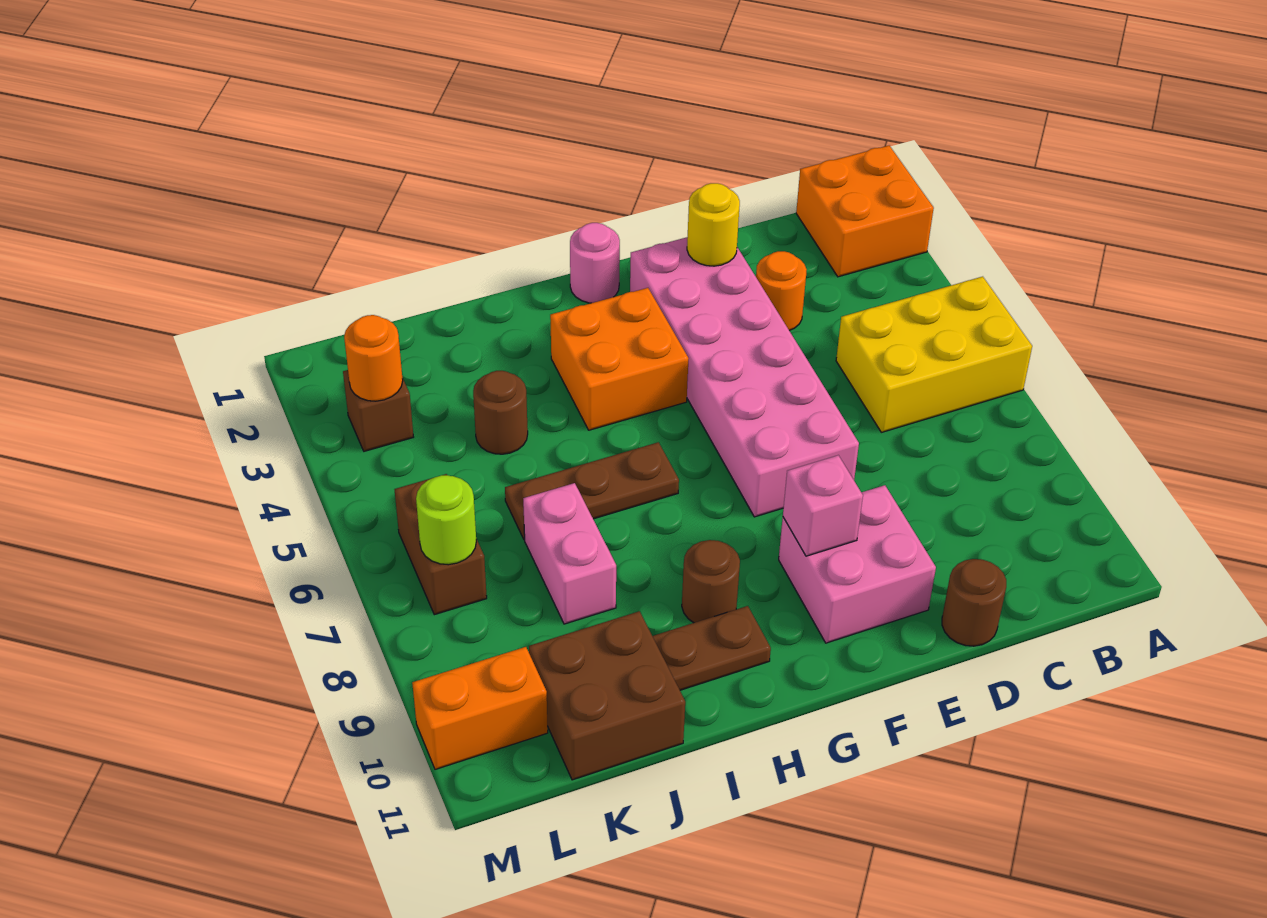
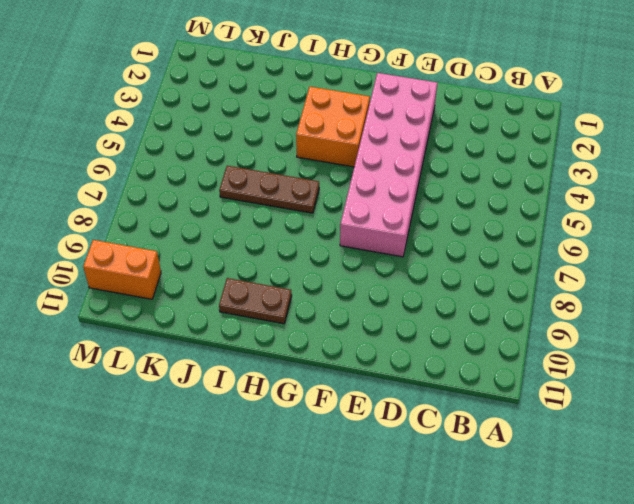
none -> orange brick A1:B2 level 1
none -> yellow brick A5:C6 level 1
none -> orange round brick D3 level 1

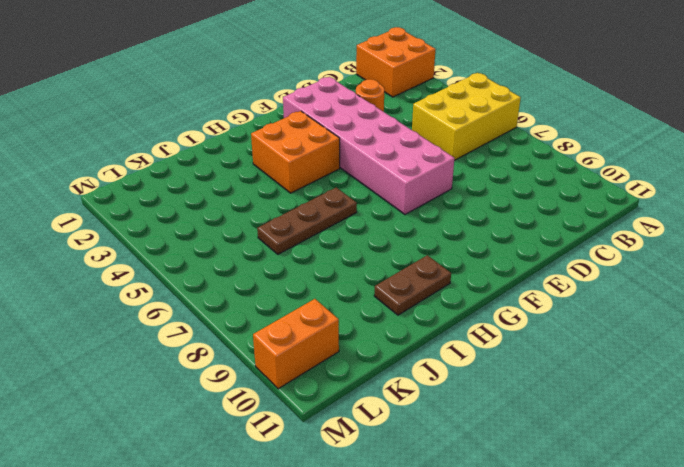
none -> brown round brick D11 level 1
none -> pink brick E9:F10 level 1
none -> pink round brick G1 level 1

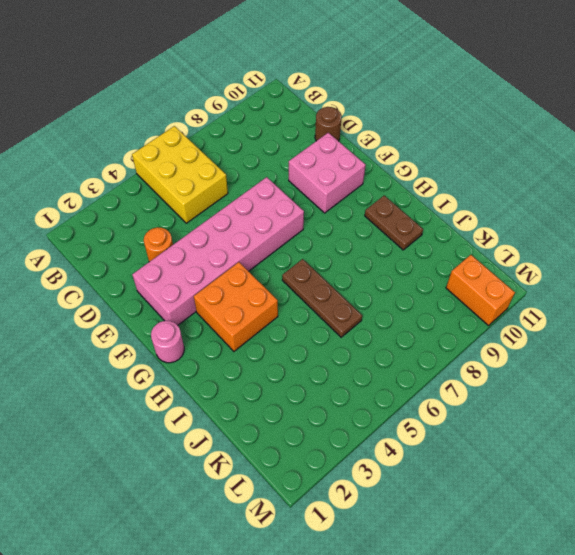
none -> orange brick A1:B2 level 1
none -> brown round brick H9 level 1
none -> brown round brick J4 level 1

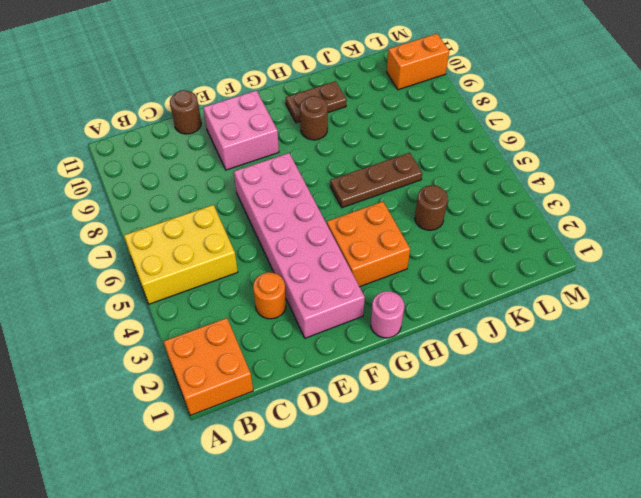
none -> pink brick J7:J8 level 1
none -> brown brick J10:K11 level 1
none -> brown brick L3 level 1

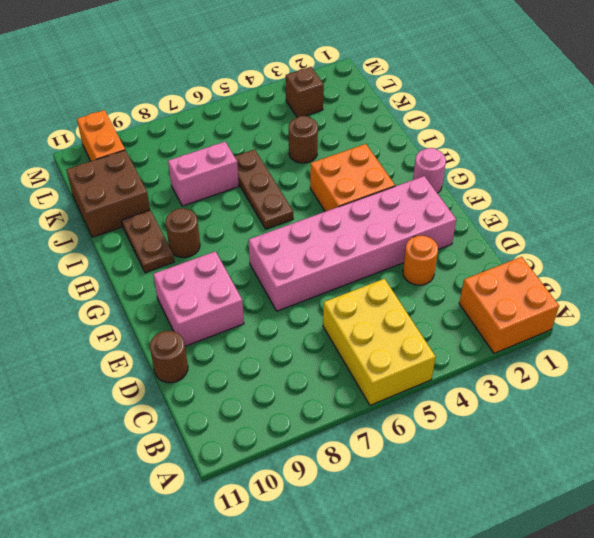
none -> brown brick L6:L7 level 1
none -> yellow round brick E2 level 2
none -> pink brick F9 level 2

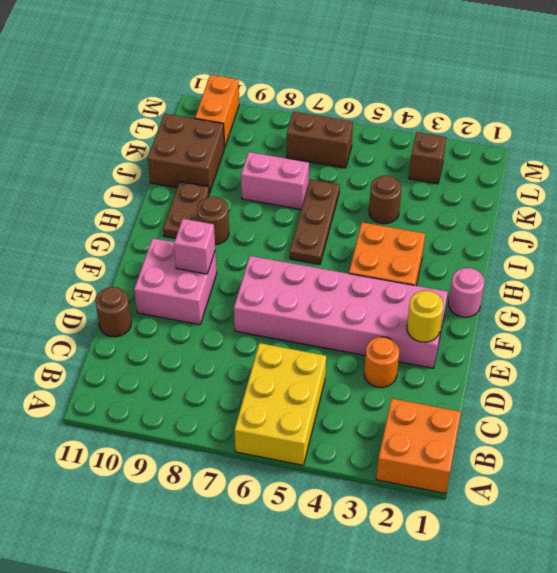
none -> orange round brick L3 level 2
none -> lime round brick L7 level 2

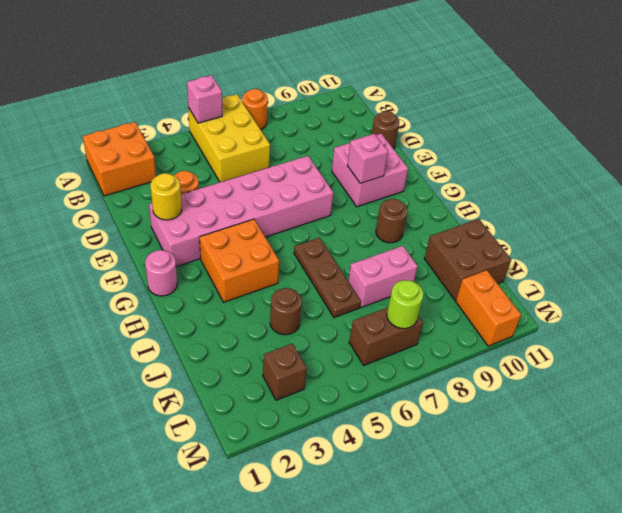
pink brick A5 level 2 -> none
orange round brick A7 level 1 -> orange round brick L3 level 2
none -> brown plate H10:I10 level 1

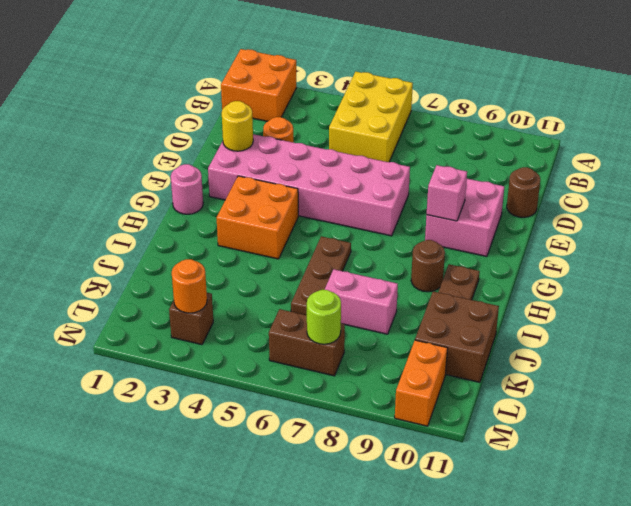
none -> brown round brick J4 level 1

